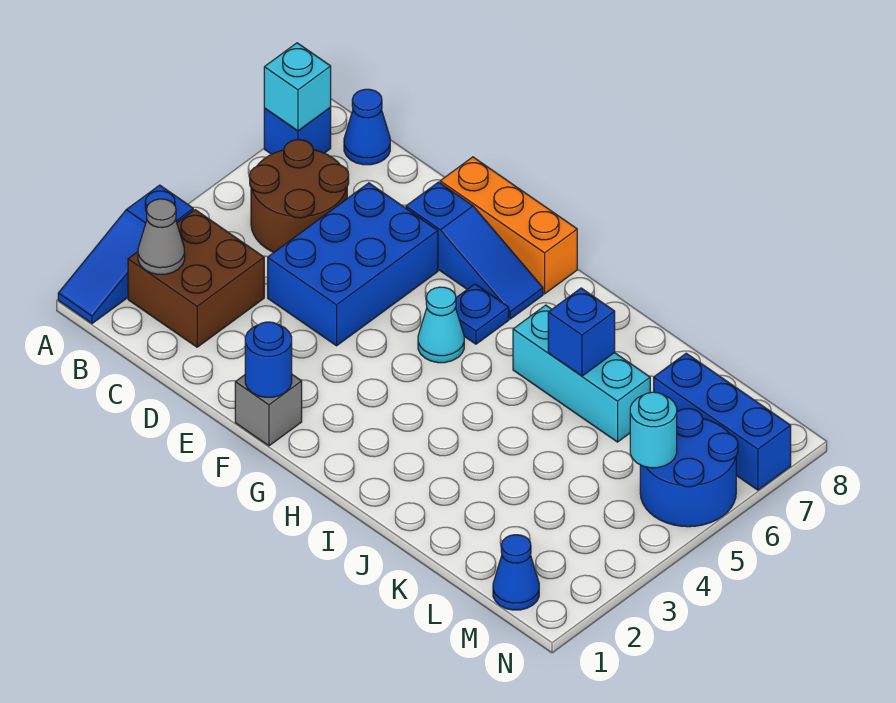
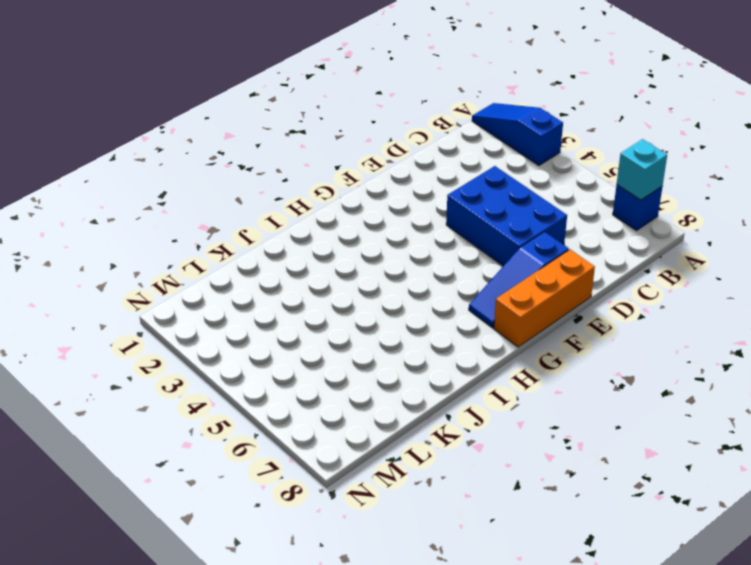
none -> brown brick B2:C3 level 1
none -> brown round brick B5:C6 level 1
none -> blue cone B8 level 1

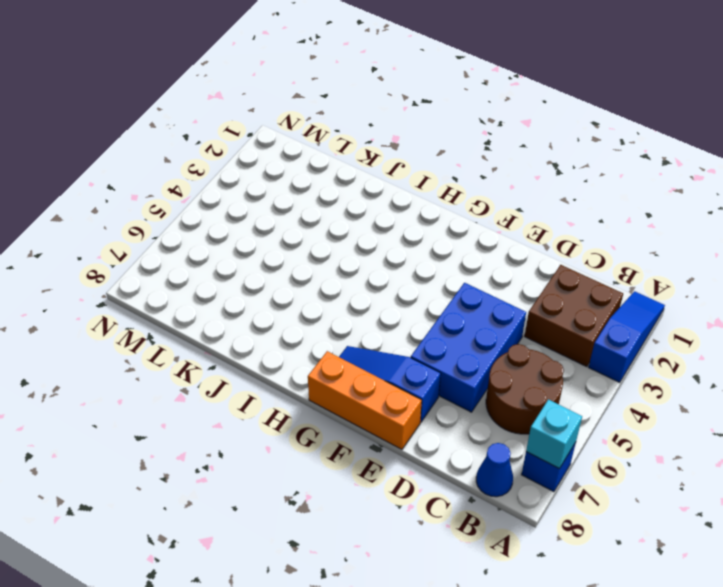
none -> grey brick F1 level 1
none -> cyan cone G5 level 1
none -> blue plate G6 level 1

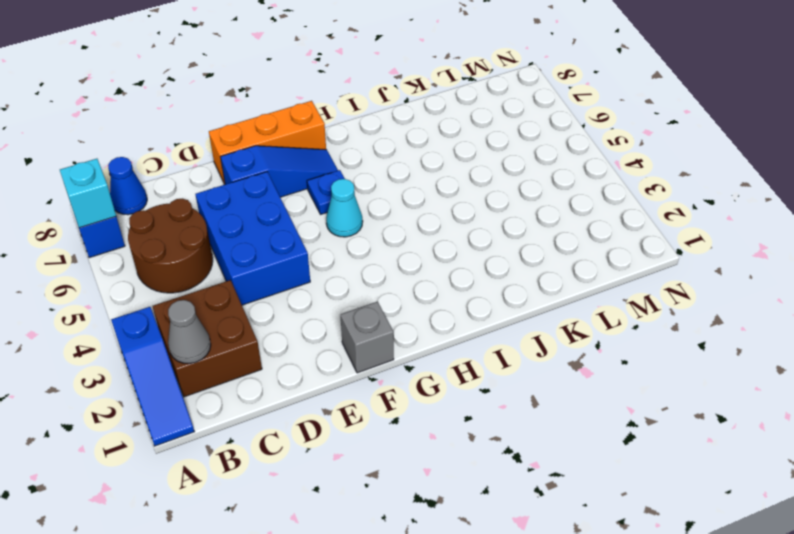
none -> cyan brick I6:K6 level 1
none -> blue brick L7:N7 level 1
none -> blue cone M1 level 1

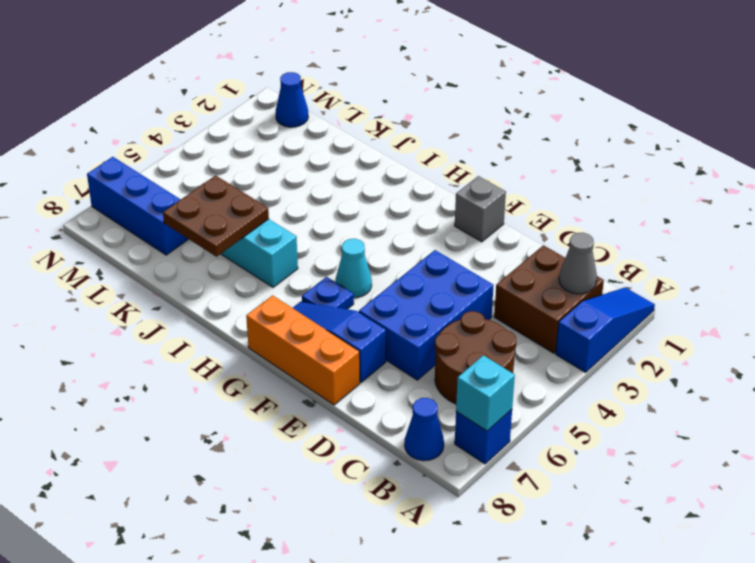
brown plate J6:K7 level 2 -> blue brick J6 level 2
none -> blue round brick M5:N6 level 1
none -> blue round brick F1 level 2
none -> cyan round brick M5 level 2

